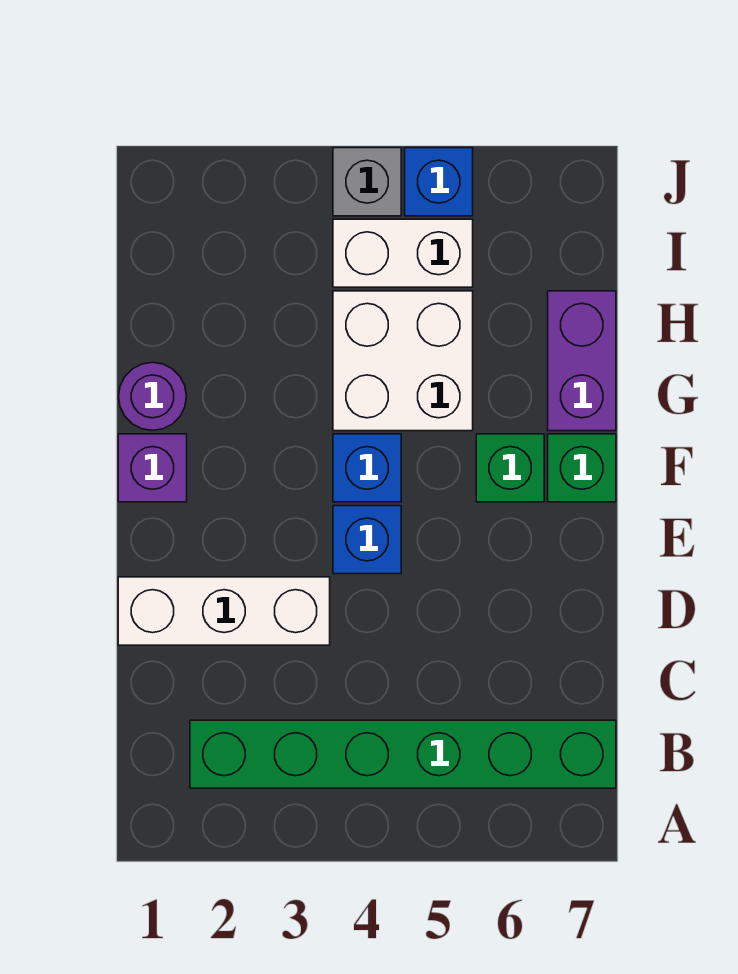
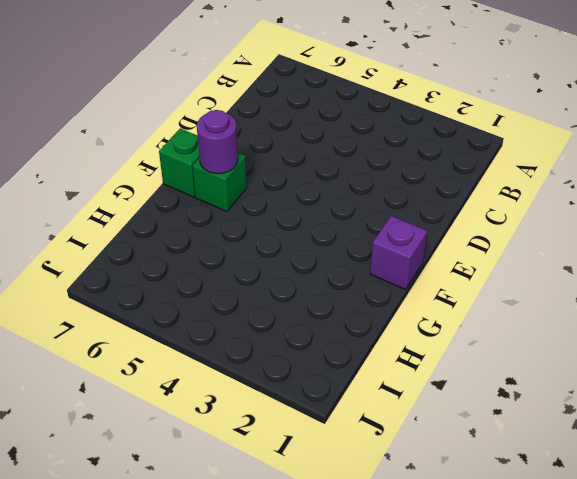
purple round brick F6 level 2 -> purple round brick G1 level 1
none -> green brick B2:B7 level 1
none -> white brick D1:D3 level 1
none -> blue brick E4 level 1

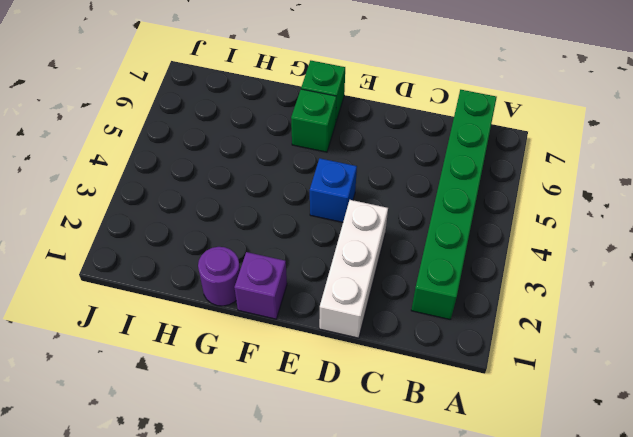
none -> blue brick F4 level 1
none -> white brick G4:H5 level 1
none -> purple brick G7:H7 level 1

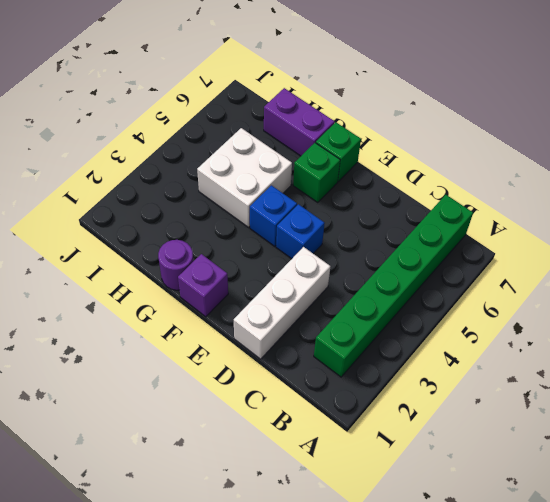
none -> white brick I4:I5 level 1
none -> grey brick J4 level 1
none -> blue brick J5 level 1

